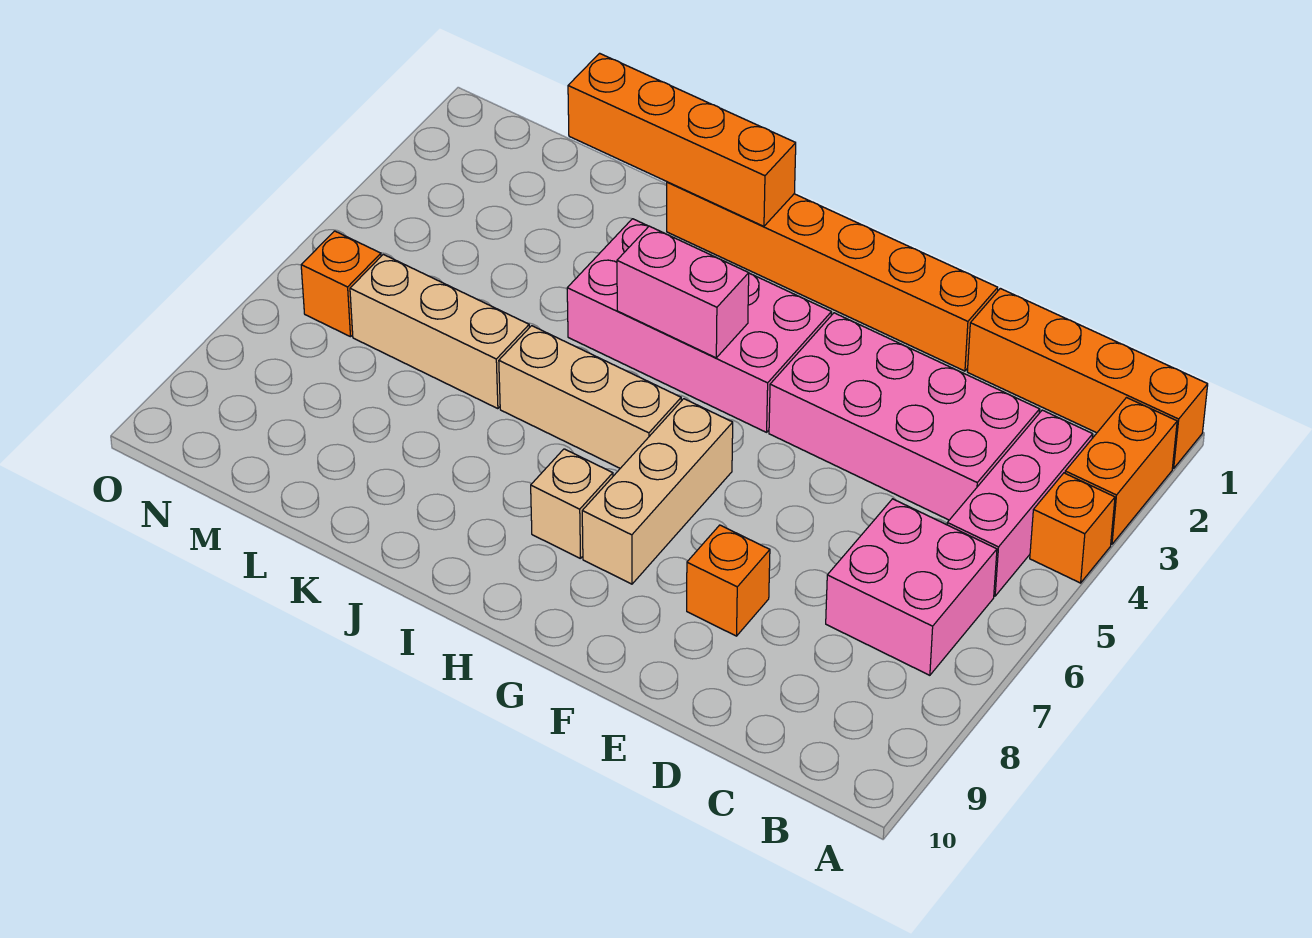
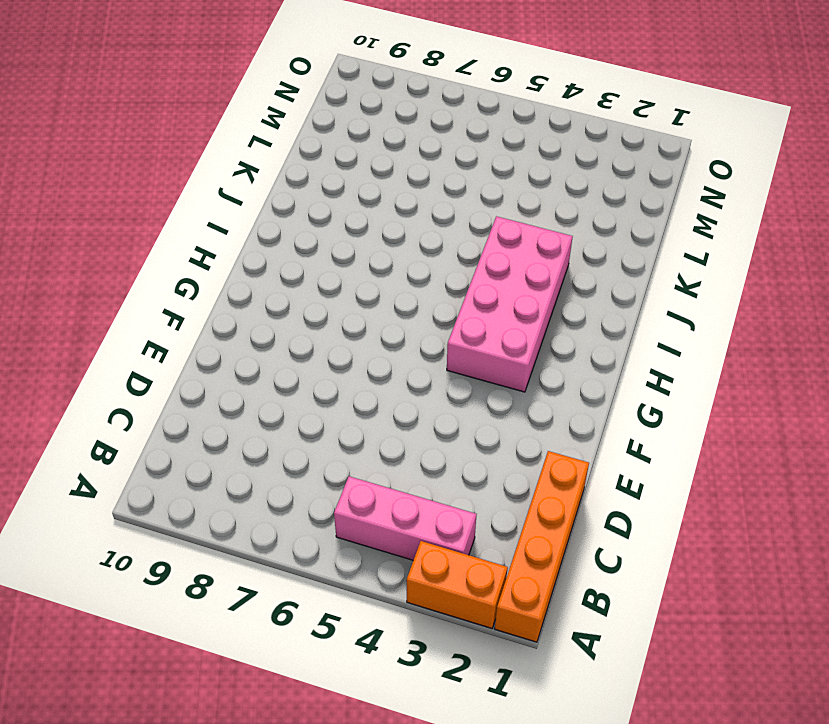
none -> orange brick A4 level 1
none -> pink brick B6:C7 level 1
none -> pink brick C3:F4 level 1

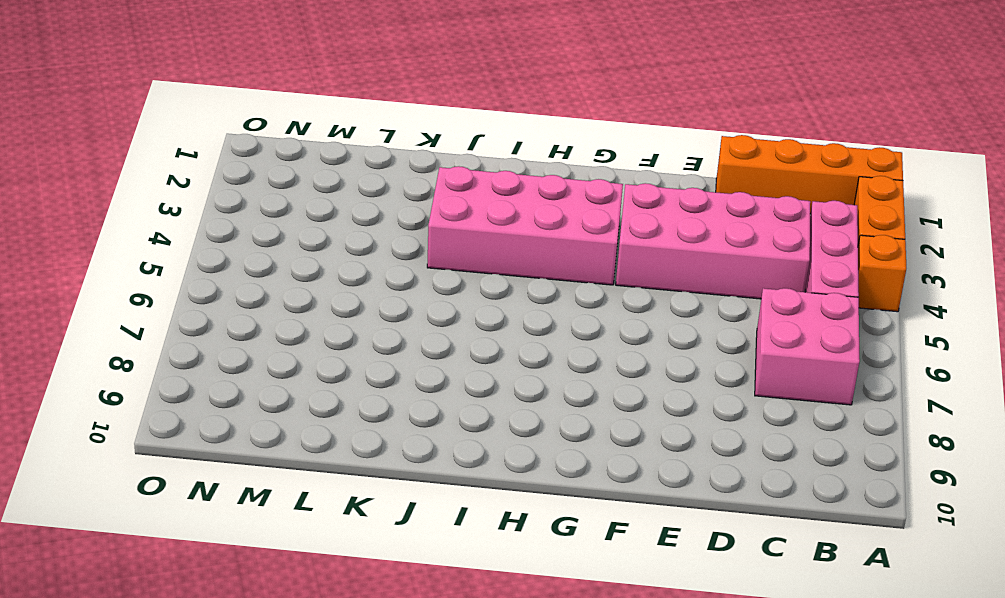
none -> orange brick E1:J1 level 1
none -> orange brick E8 level 1
none -> tan brick G6:G8 level 1

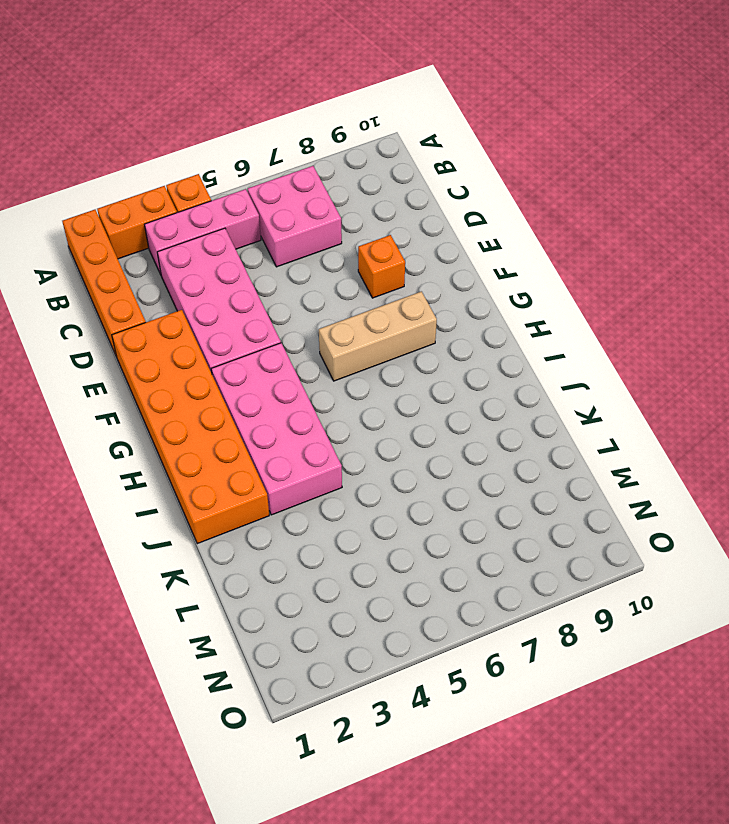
orange brick E1:J2 level 1 -> orange brick E1:J1 level 1
none -> tan brick H6:J6 level 1
none -> tan brick H8 level 1
none -> tan brick K6:M6 level 1

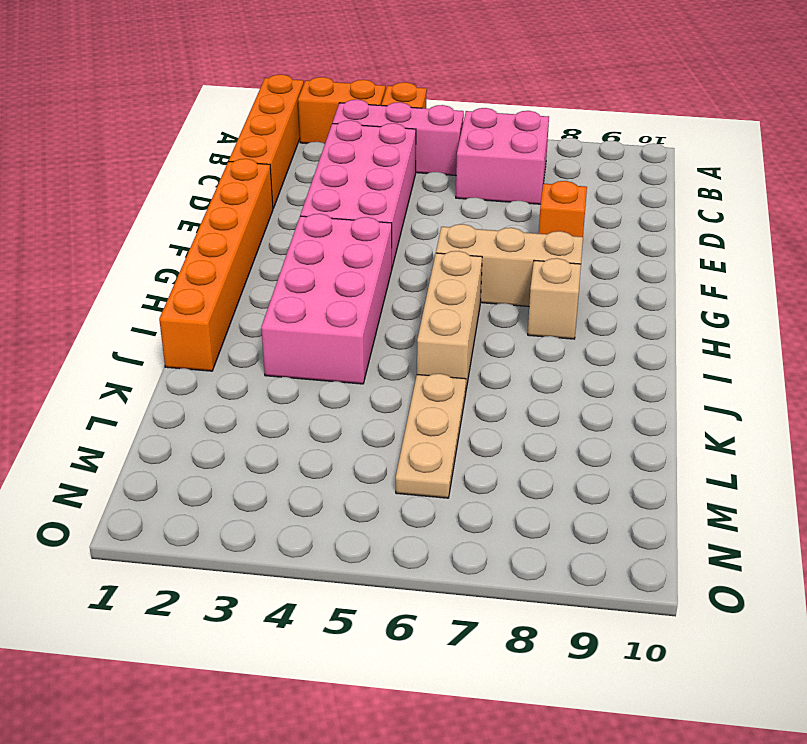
tan plate K6:M6 level 1 -> tan brick K6:M6 level 1
none -> orange brick N6 level 1
none -> pink brick H4:I4 level 2
none -> orange brick I1:L1 level 2

